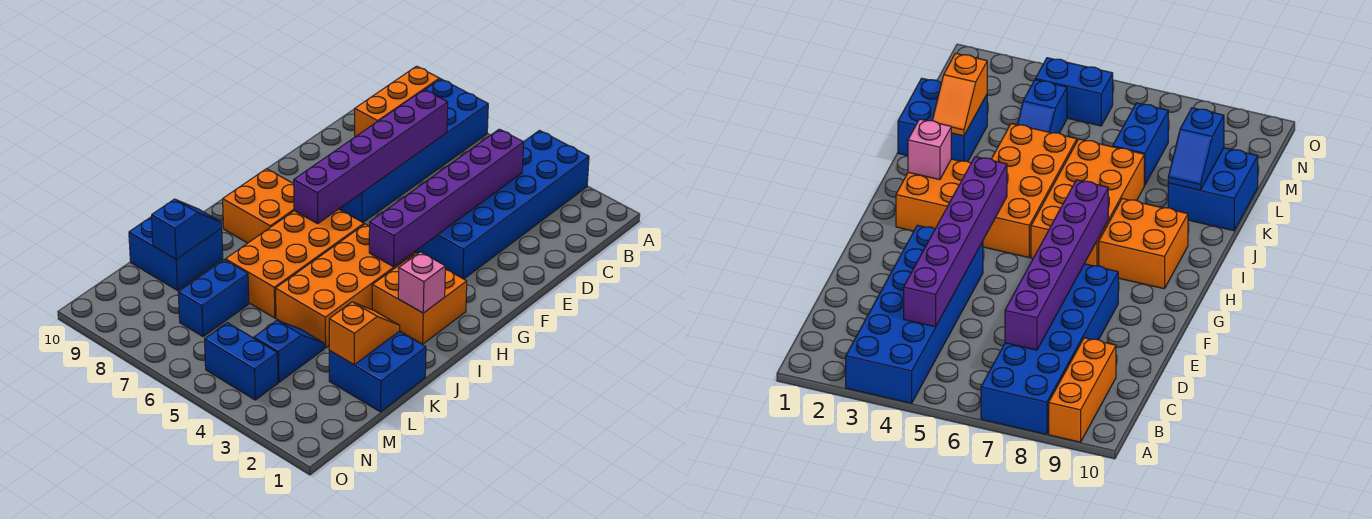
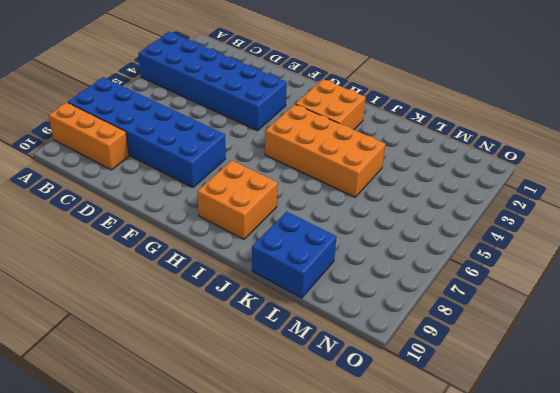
none -> orange brick H6:K7 level 1
none -> blue brick K1:L2 level 1
none -> blue slope L4:M4 level 1 top M

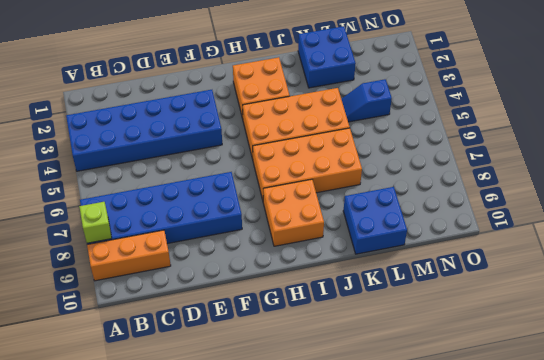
lime brick A8 level 2 -> none
none -> blue brick L7:M7 level 1
none -> blue brick N4:N5 level 1
none -> purple brick C4:H4 level 2

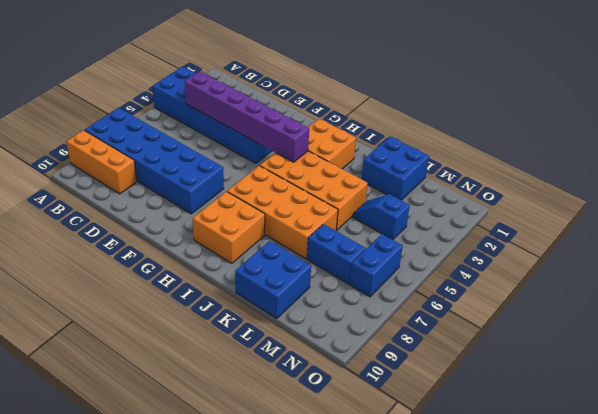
blue brick N6:N7 level 1 -> blue brick N4:N5 level 1
none -> purple brick C7:H7 level 2
none -> pink brick I2 level 2
none -> orange slope K2:L2 level 2 top L

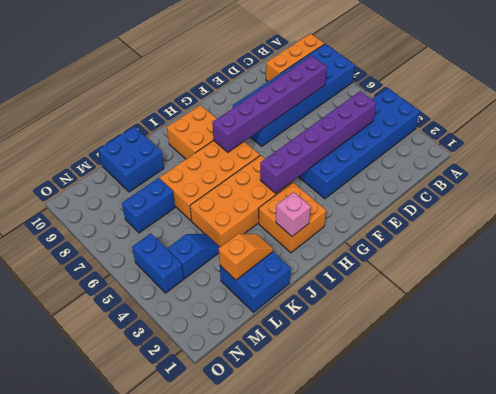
none -> blue slope K9:L9 level 2 top L

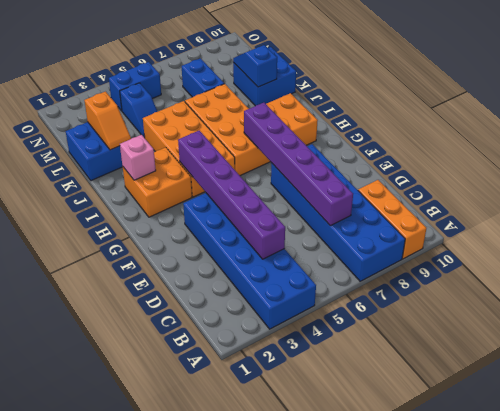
blue slope K9:L9 level 2 top K -> blue slope K9:L9 level 2 top L

